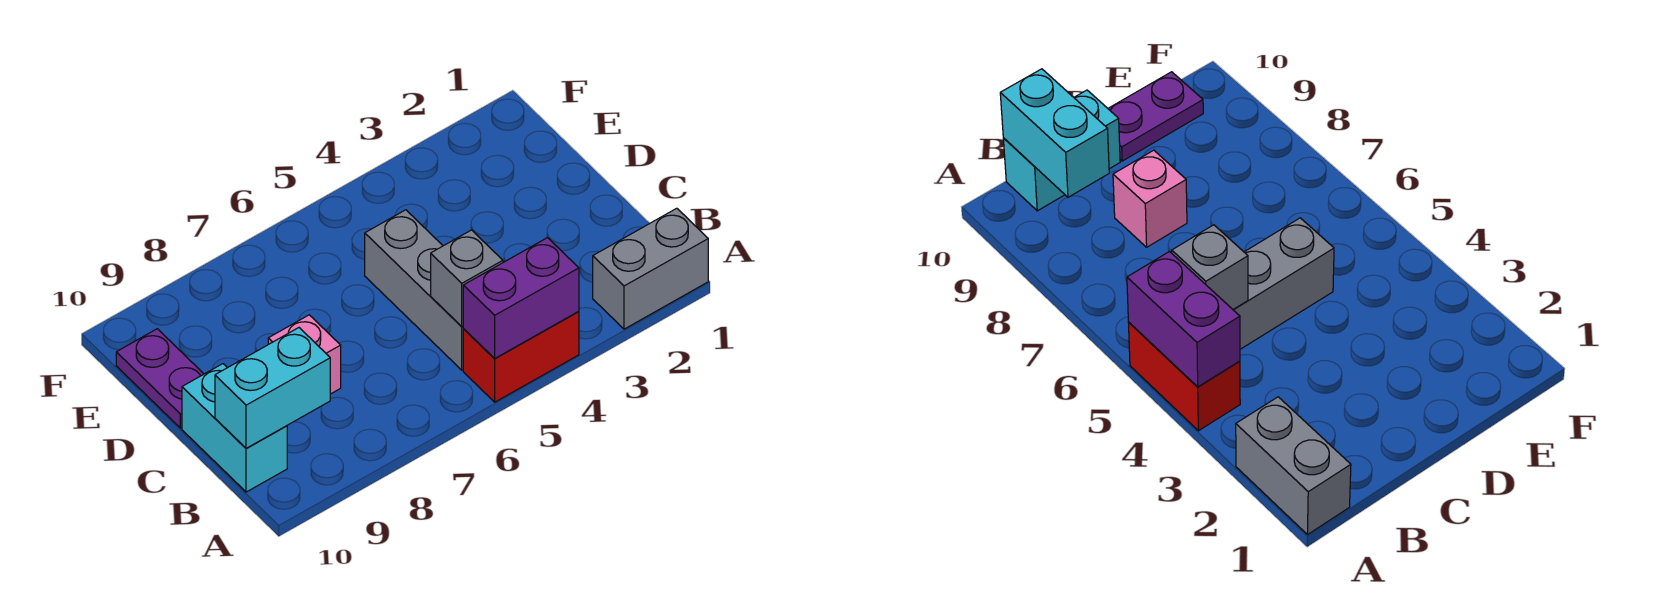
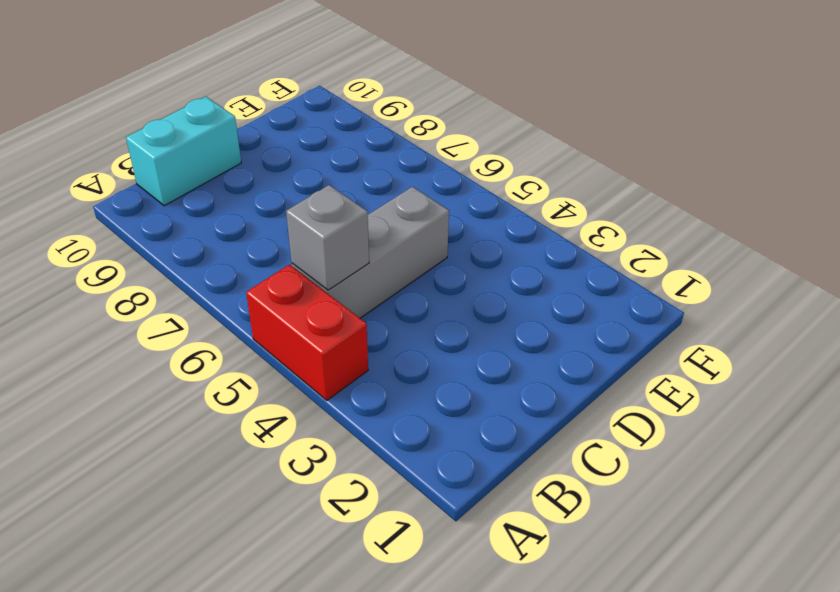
none -> grey brick A1:A2 level 1
none -> pink brick C8 level 1

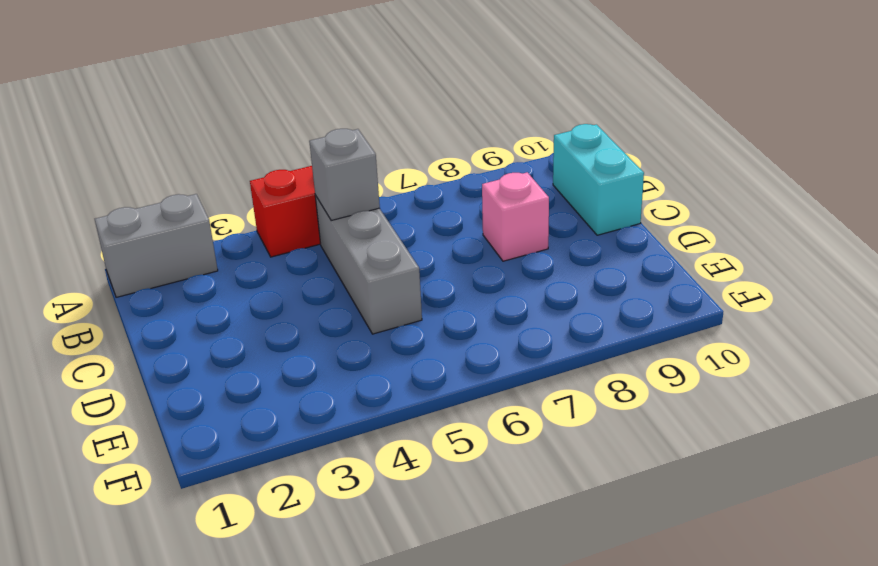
none -> purple plate D10:E10 level 1
none -> purple brick A4:A5 level 2

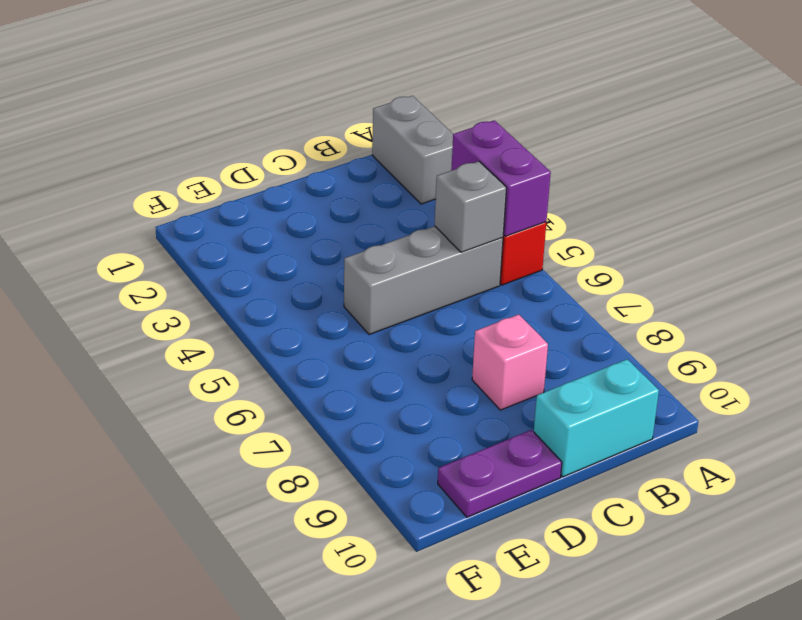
none -> cyan brick B9:B10 level 2

